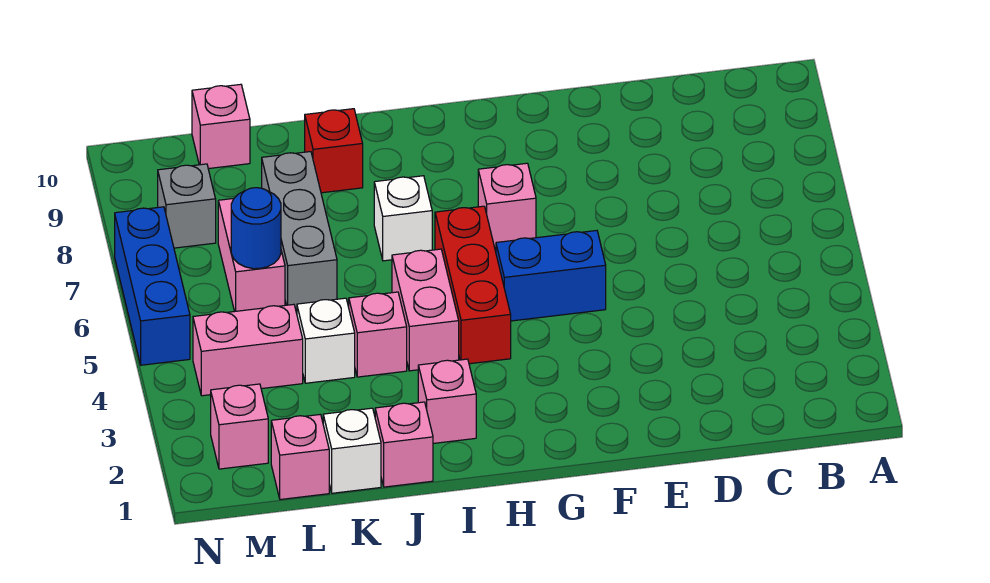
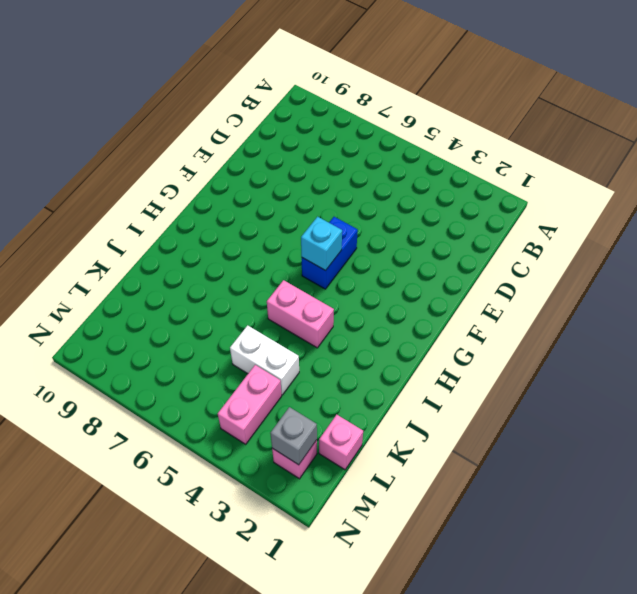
cyan brick G5 level 2 -> none
white brick K4:K5 level 1 -> white brick K4 level 1
grey brick M2 level 2 -> grey brick M8 level 1
none -> pink brick G7 level 1
none -> red brick H4:H6 level 1
none -> pink brick I2 level 1

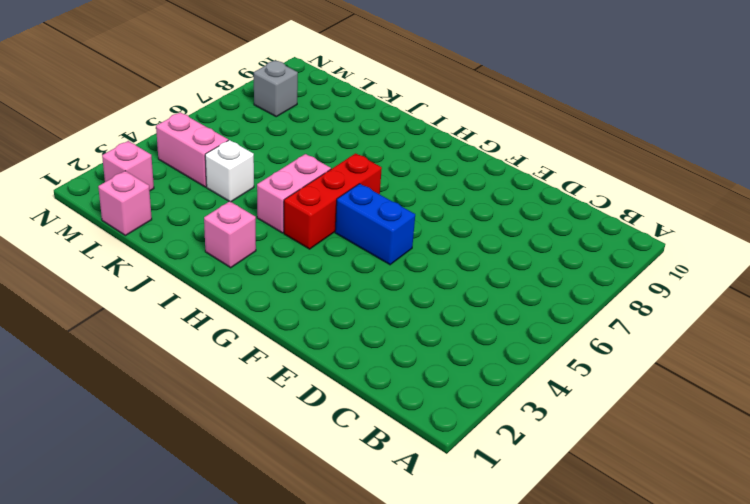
none -> pink brick G7 level 1
none -> white brick I7 level 1
none -> pink brick J1 level 1

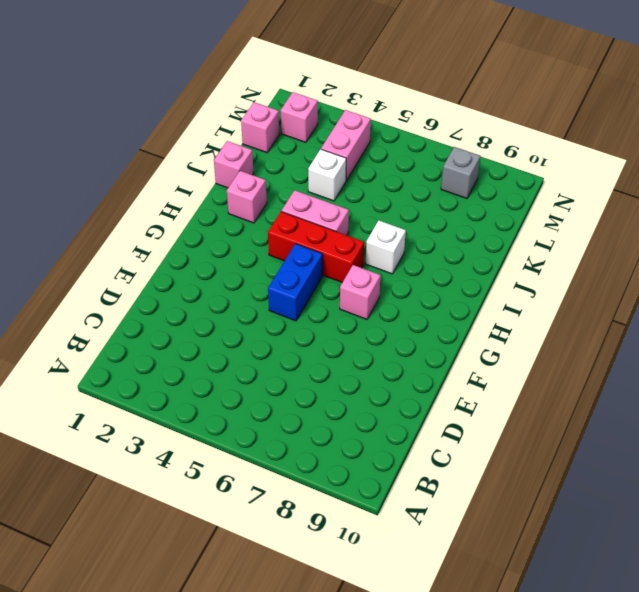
none -> pink brick J4 level 1
none -> red brick J9 level 1
none -> white brick K1 level 1

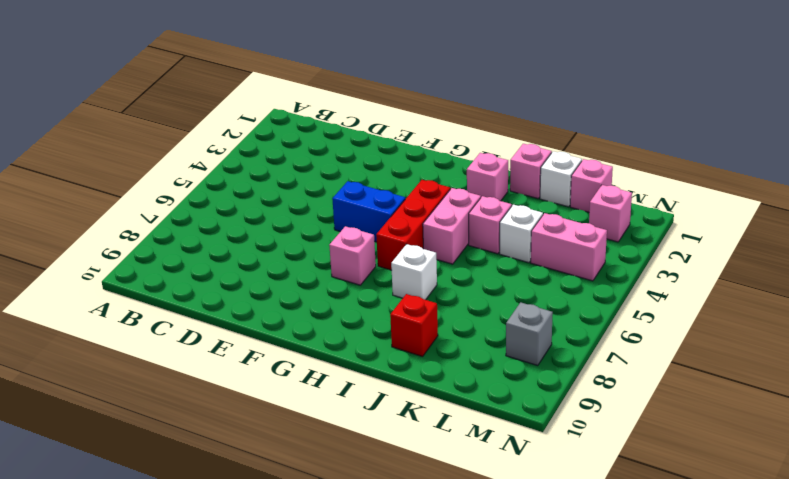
none -> grey brick K6:K8 level 1
none -> pink brick L6:L7 level 1
none -> pink brick L10 level 1

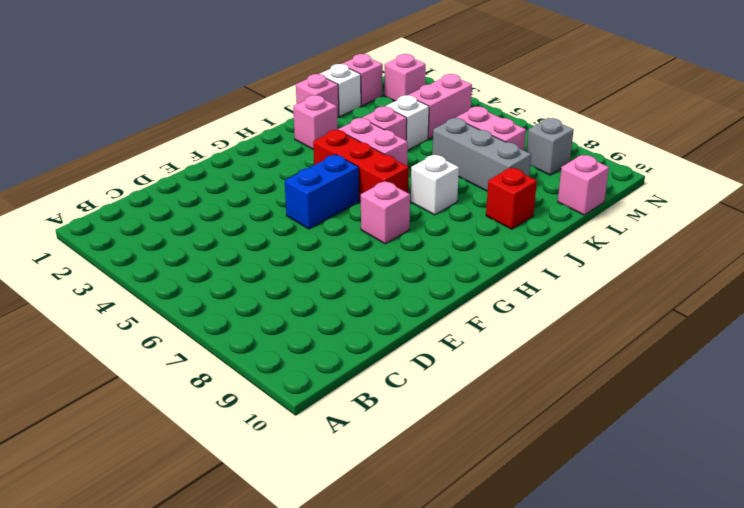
none -> blue brick N5:N7 level 1
none -> blue round brick L6 level 2

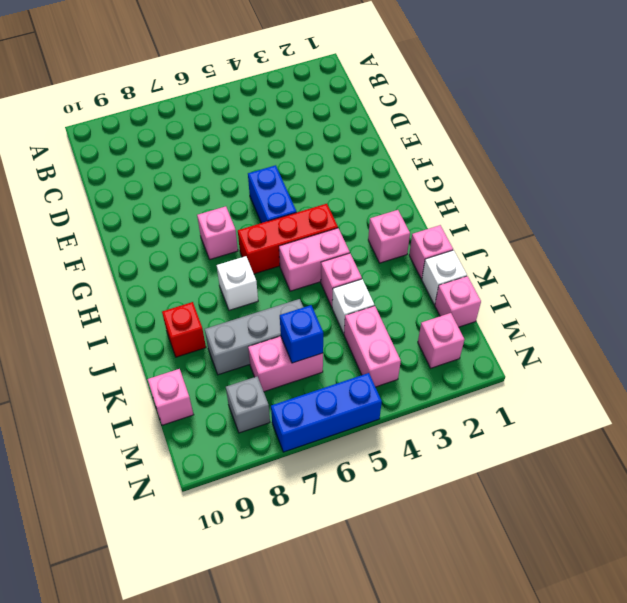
blue brick L6 level 2 -> blue round brick L6 level 2

